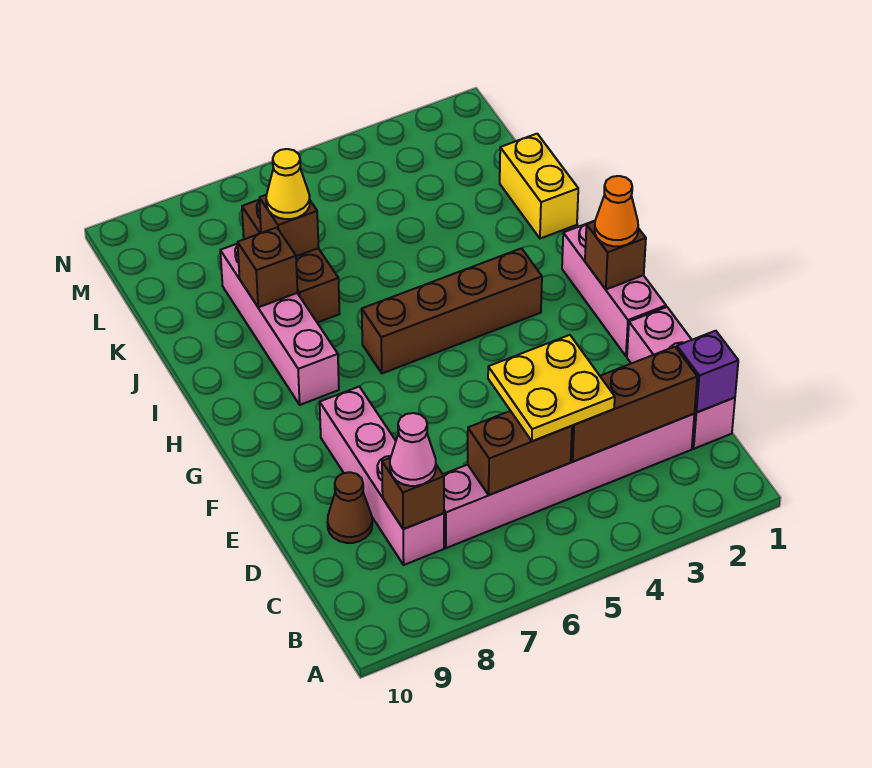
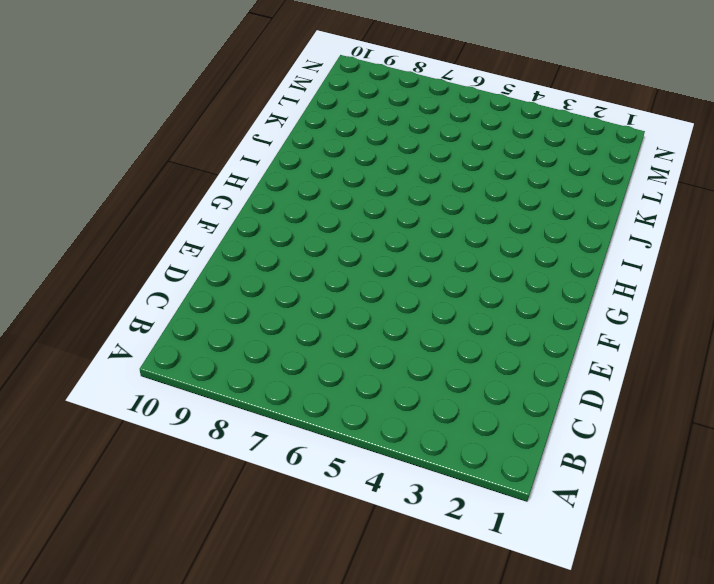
none -> pink brick C1:E1 level 1
none -> pink brick C2:C7 level 1
none -> pink brick C8:F8 level 1

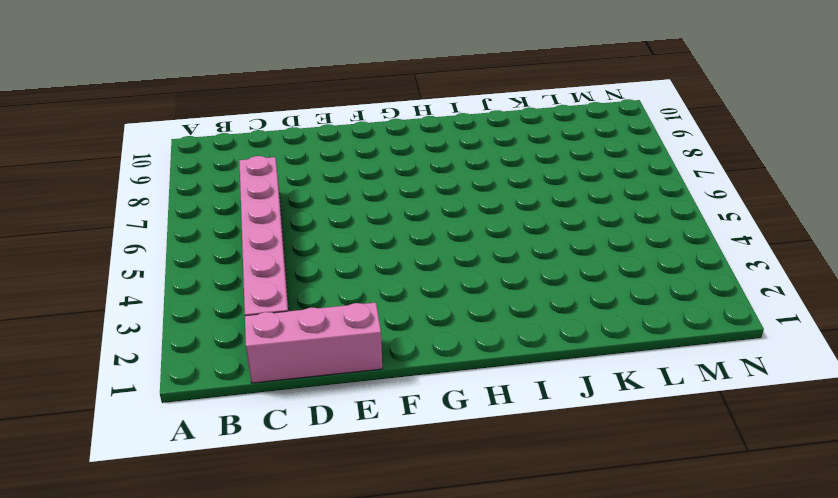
none -> pink brick C8:F8 level 1
none -> brown cone D9 level 1
none -> pink brick F1:H1 level 1

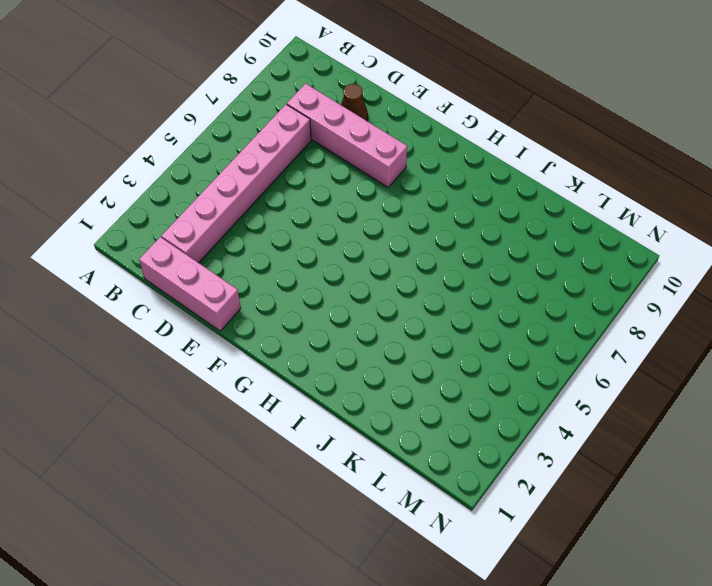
none -> pink brick F1:H1 level 1
none -> brown brick H3:H6 level 1
none -> pink brick H8:K8 level 1

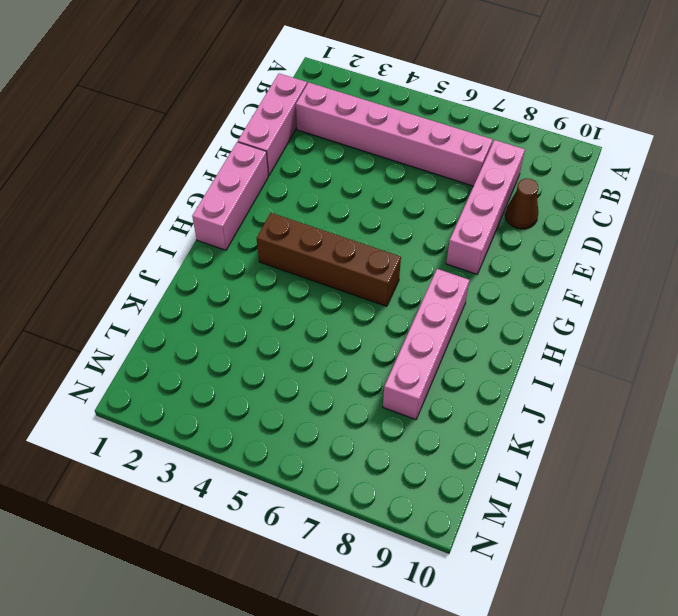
none -> yellow brick J1:K1 level 1
none -> brown brick J7:L7 level 1
none -> purple brick C1 level 2

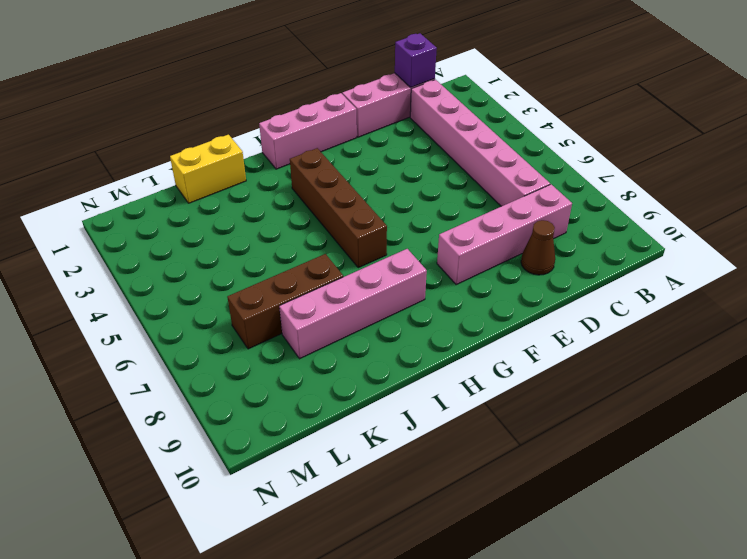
none -> brown brick C2:C4 level 2
none -> brown brick C5:C6 level 2
none -> brown brick C8 level 2

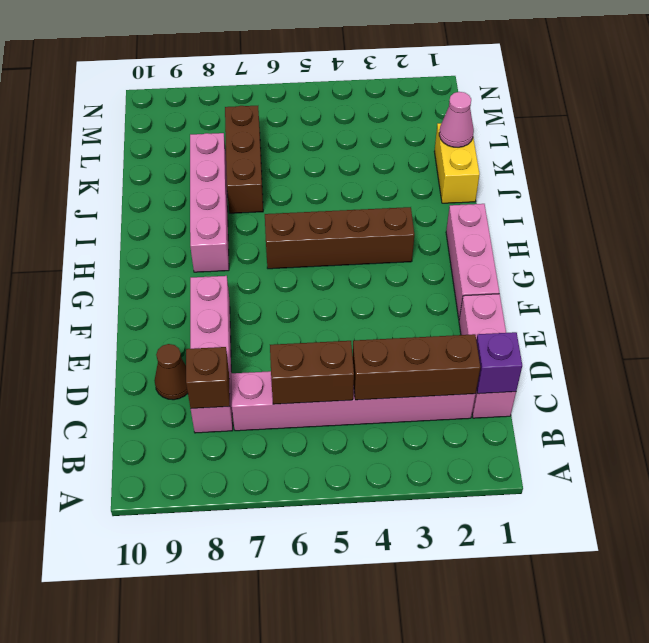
pink cone K1 level 2 -> pink cone C8 level 3
none -> brown brick G1 level 2
none -> brown brick J8 level 2
none -> brown brick K7 level 2

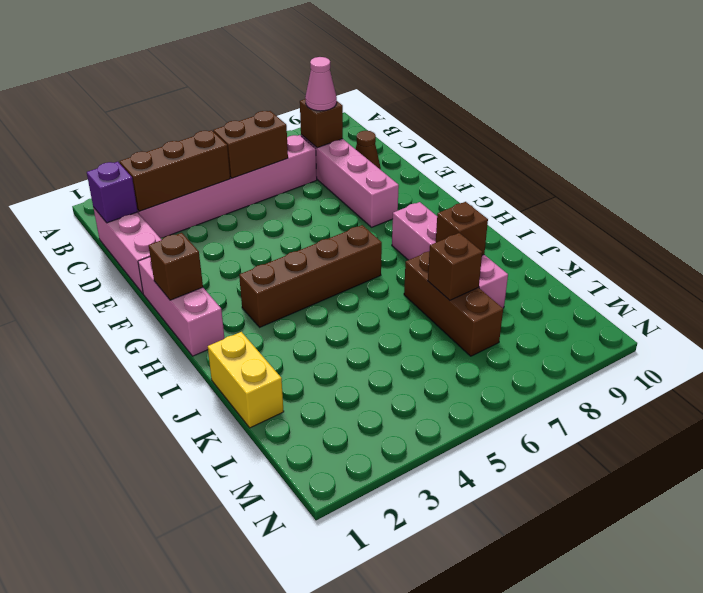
none -> yellow plate C4:D5 level 3
none -> orange cone G1 level 3
none -> yellow cone K7 level 3

